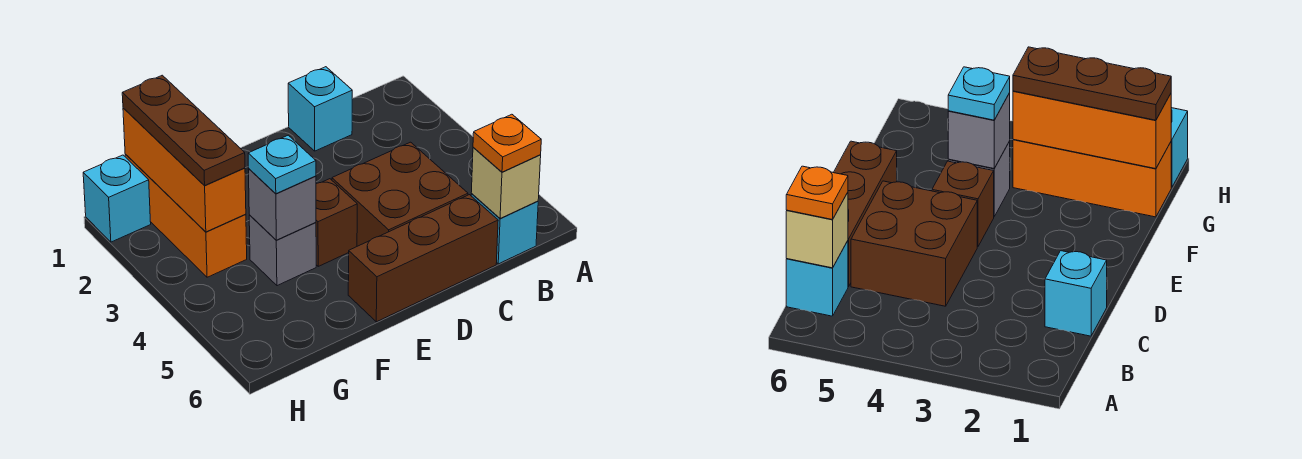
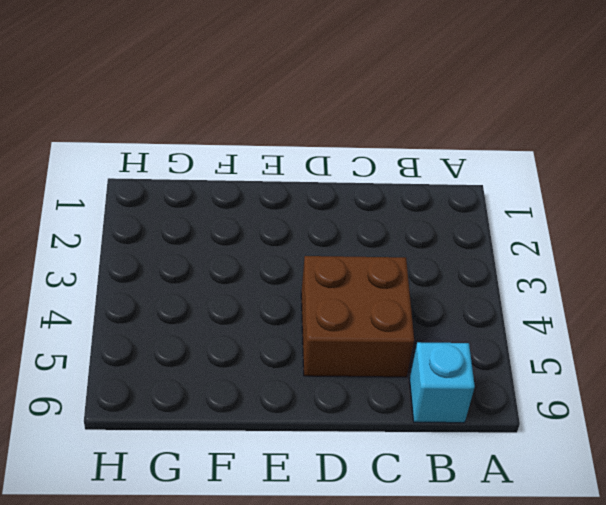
none -> cyan brick C1 level 1
none -> brown brick C6:E6 level 1
none -> brown brick E4 level 1

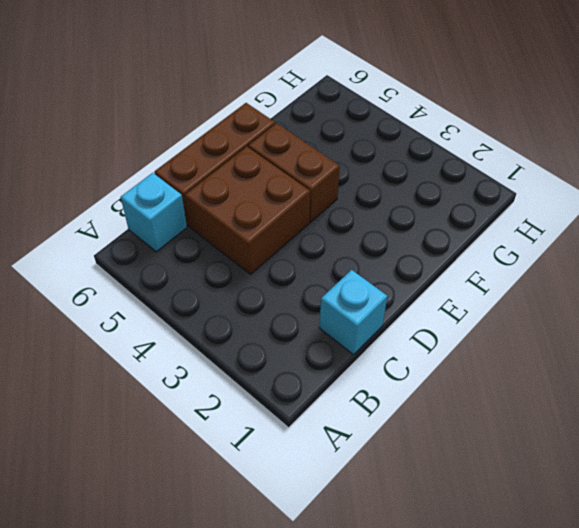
brown brick E4:E5 level 1 -> brown brick E4 level 1
none -> grey brick F4 level 1
none -> orange brick G1:G3 level 1
none -> cyan brick H1 level 1

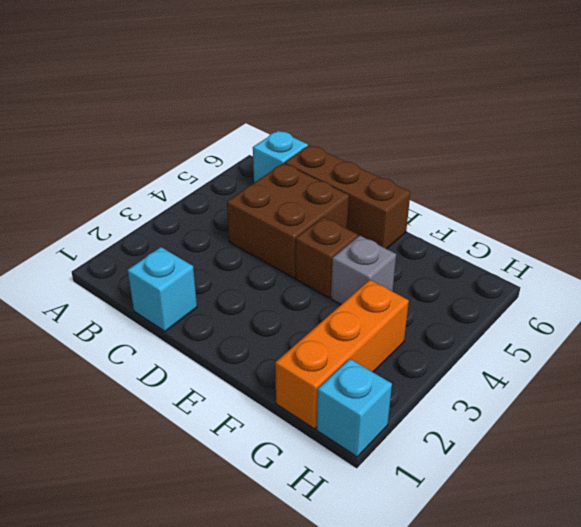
none -> tan brick B6 level 2
none -> grey brick F4 level 2
none -> orange brick G1:G3 level 2

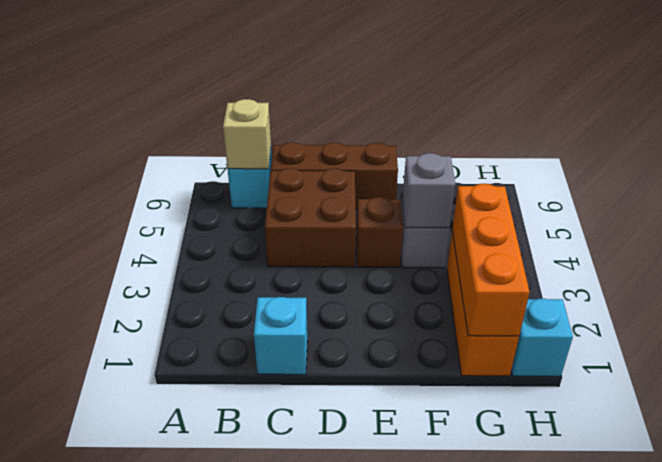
none -> orange plate B6 level 3
none -> cyan plate F4 level 3
none -> brown plate G1:G3 level 3

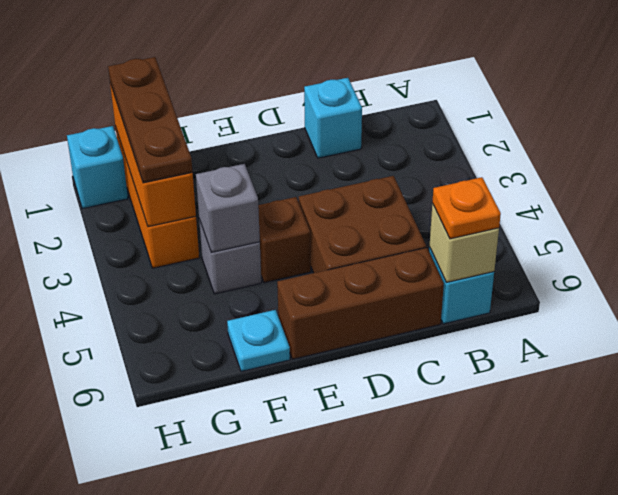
cyan plate F6 level 1 -> cyan plate F4 level 3

